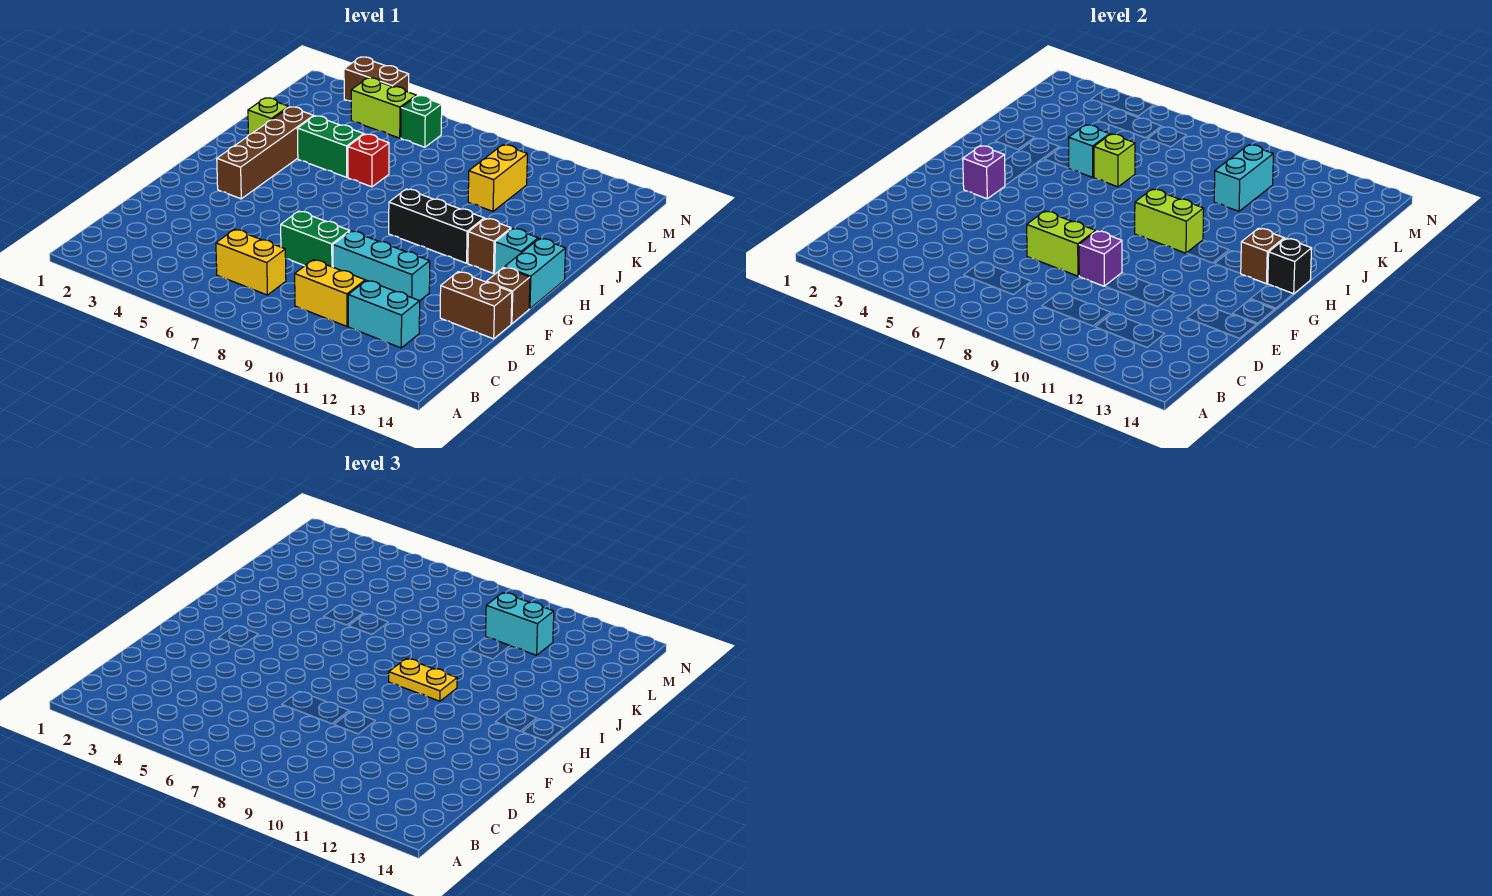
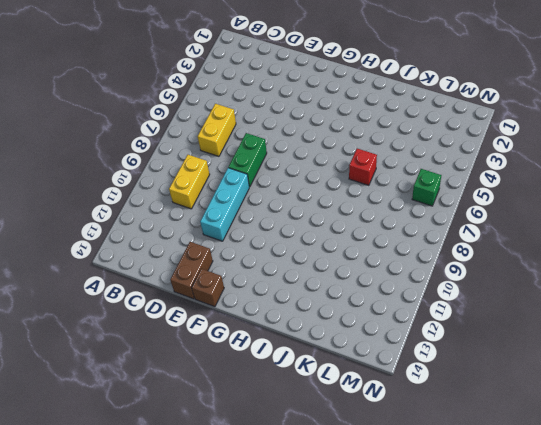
none -> cyan brick C11:C12 level 1
none -> brown brick G3:J3 level 1
none -> cyan brick G14:H14 level 1
none -> black brick H9:H11 level 1

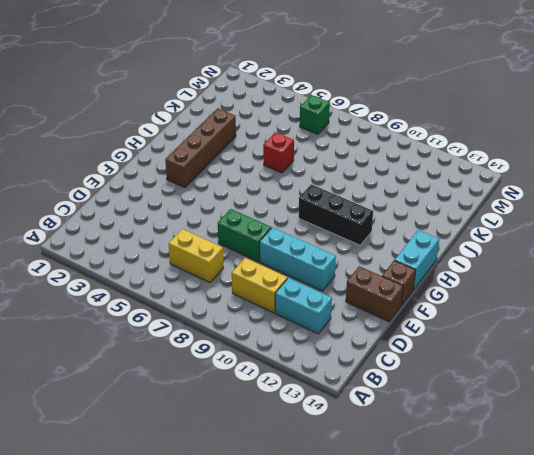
none -> brown brick H12 level 1
none -> cyan brick H13 level 1
none -> lime brick J2 level 1
none -> green brick J4:J5 level 1

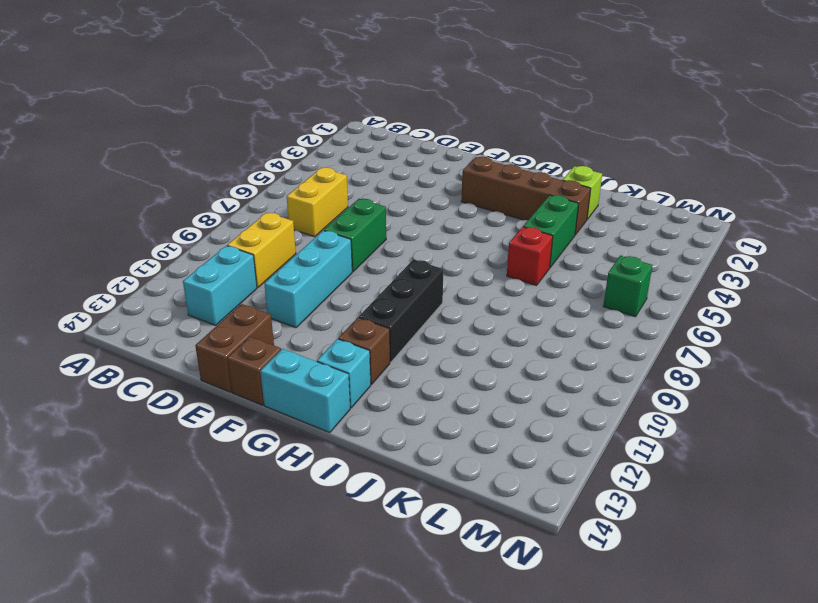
none -> yellow brick K10:L10 level 1
none -> lime brick M4:M5 level 1
none -> brown brick N3:N4 level 1
none -> lime brick E7:E8 level 2

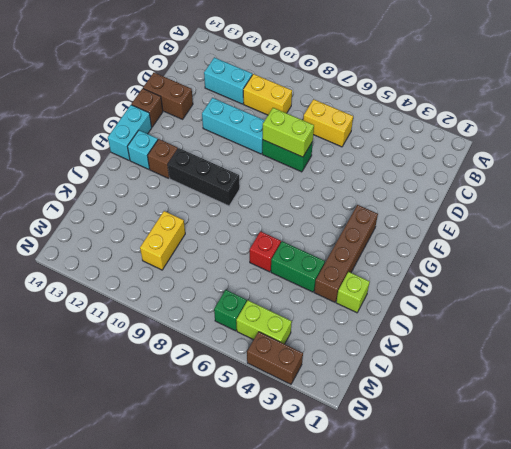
none -> purple brick E9 level 2
none -> purple brick G3 level 2
none -> lime brick H9:H10 level 2
none -> brown brick H13 level 2

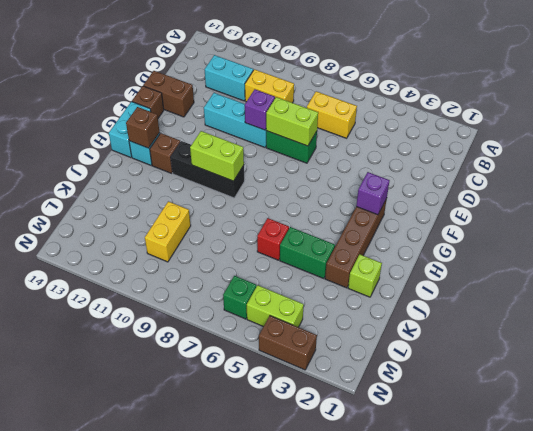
none -> black brick H14 level 2
none -> cyan brick J5 level 2
none -> lime brick J6 level 2
none -> cyan brick K10:L10 level 2

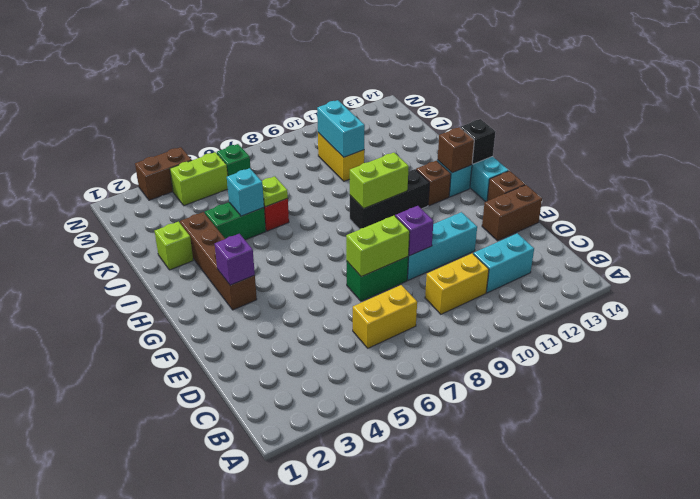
lime plate J6 level 2 -> lime brick J6 level 2
none -> yellow plate H9:H10 level 3
none -> cyan brick L10:L11 level 3

